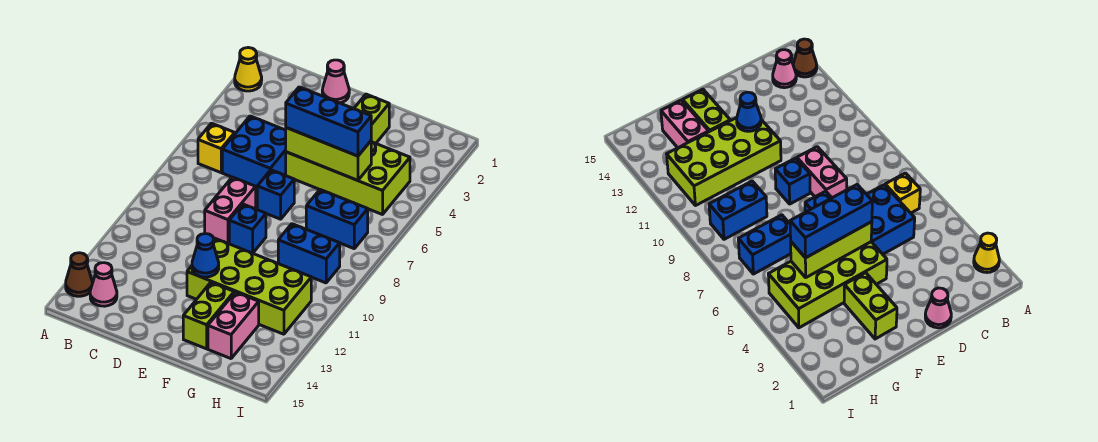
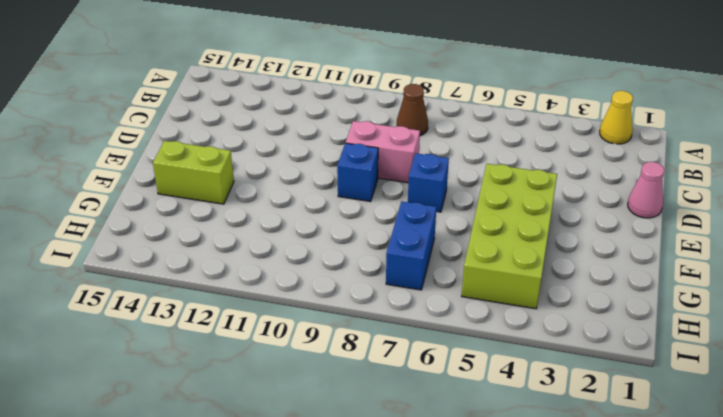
brown cone B8 level 1 -> brown cone A14 level 1
none -> yellow brick B6 level 1
none -> pink cone B14 level 1
none -> blue brick C5:D6 level 1

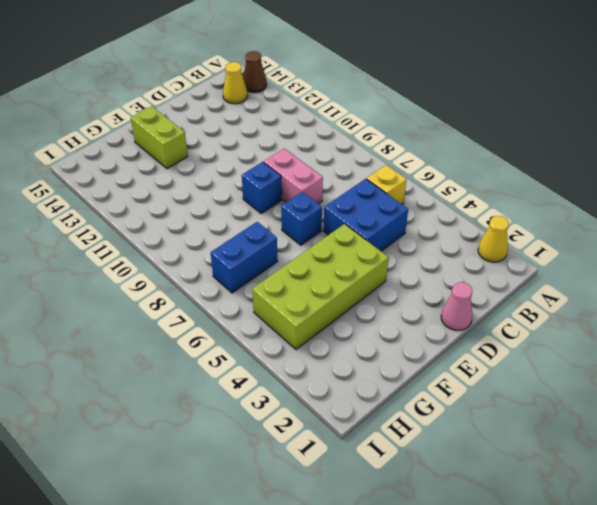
yellow cone B14 level 1 -> pink cone B14 level 1
none -> lime brick E11:H12 level 1
none -> lime brick F2:F3 level 1
none -> blue brick G9:H9 level 1

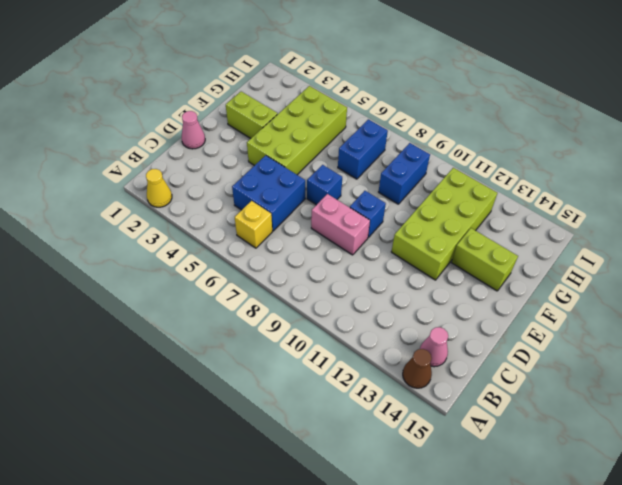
none -> pink brick G13:G14 level 1
none -> lime brick E5:G5 level 2
none -> blue cone E12 level 2

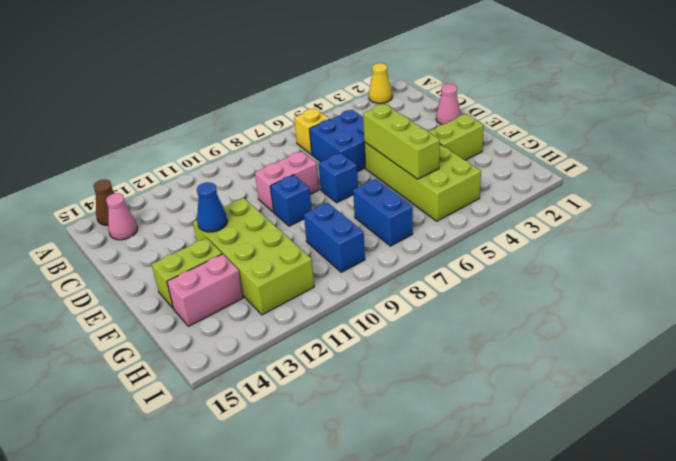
none -> blue brick E5:G5 level 3

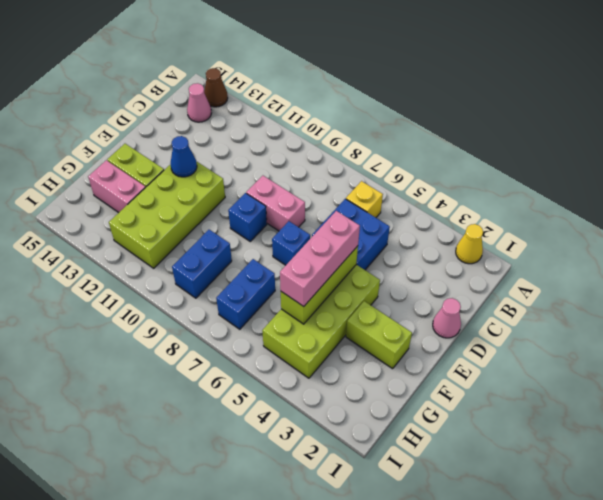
pink brick E5:G5 level 3 -> blue brick E5:G5 level 3

